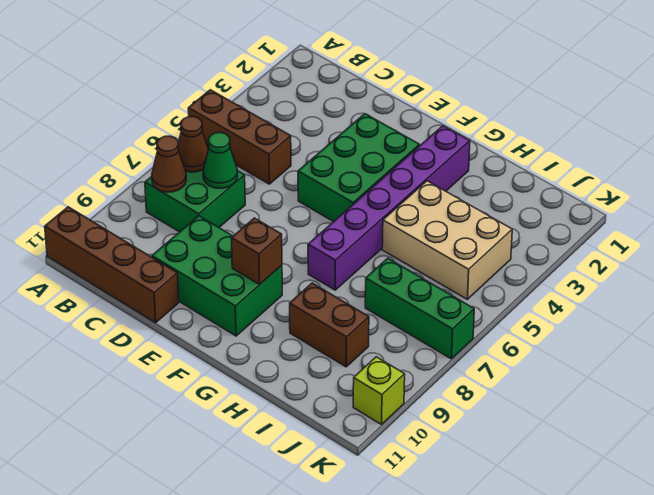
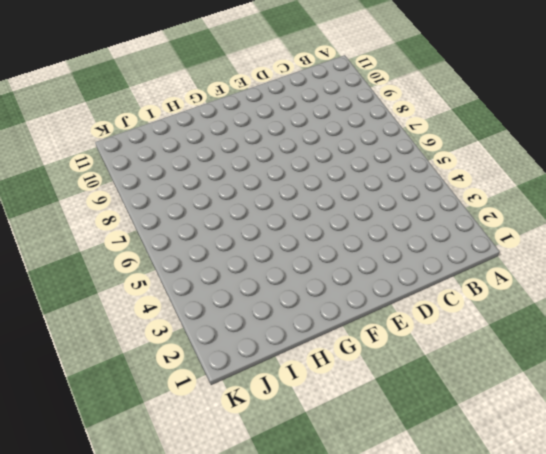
none -> brown brick A5:C5 level 1
none -> brown brick A11:D11 level 1
none -> green brick B7:C8 level 1

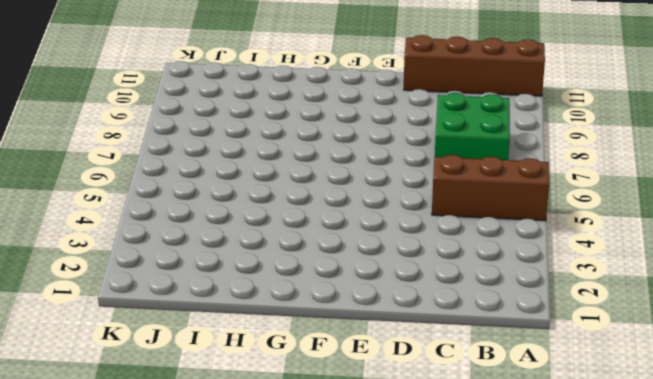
none -> green brick D9:F10 level 1
none -> green brick E3:F5 level 1
none -> purple brick G2:G7 level 1

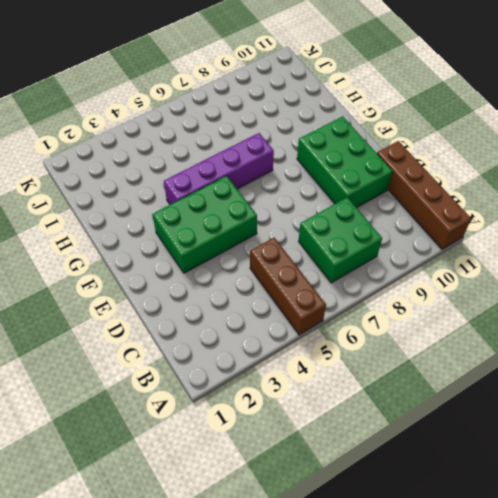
purple brick G4:G7 level 1 -> purple brick G2:G7 level 1
none -> tan brick H4:J5 level 1
none -> brown brick H9:I9 level 1
none -> green brick I7:K7 level 1

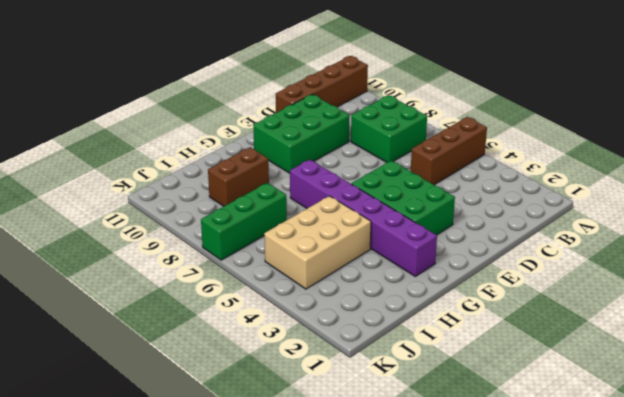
none -> lime brick K10 level 1
none -> brown cone B7 level 2
none -> brown cone B8 level 2

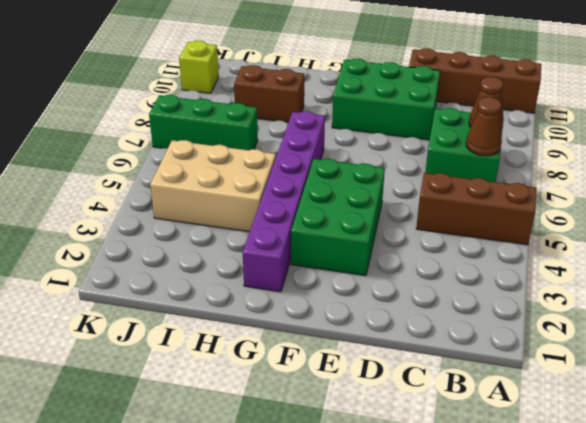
none -> green cone C7 level 2
none -> brown brick F9 level 2

